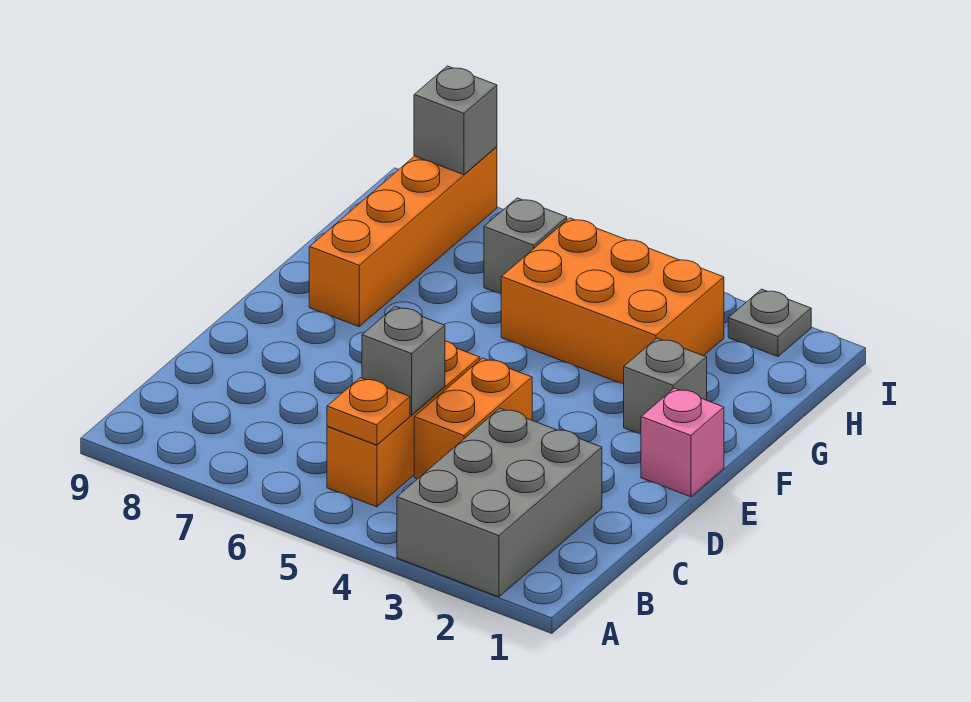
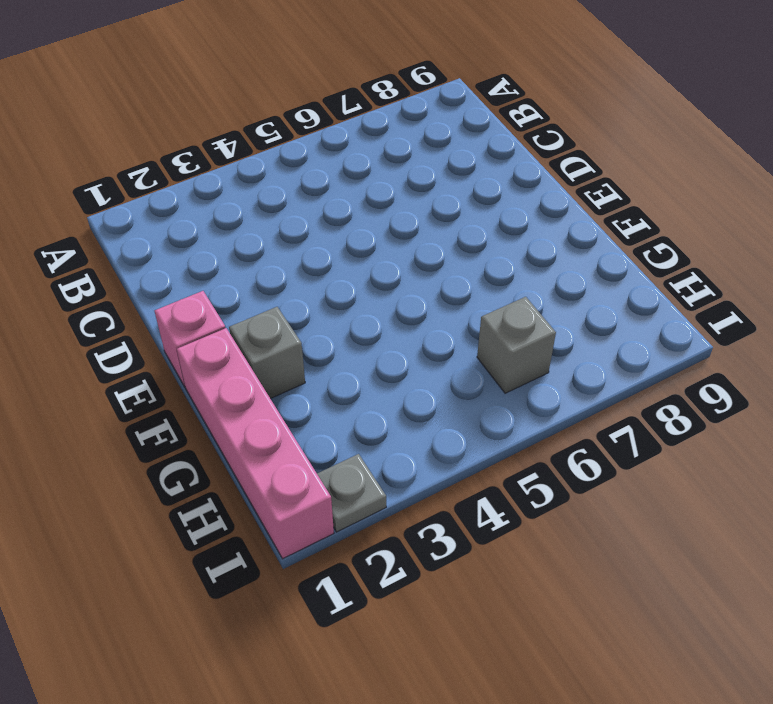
pink brick F1:I1 level 1 -> none
none -> grey brick A2:C3 level 1
none -> orange brick B5:D5 level 1
none -> orange brick C4:D4 level 1

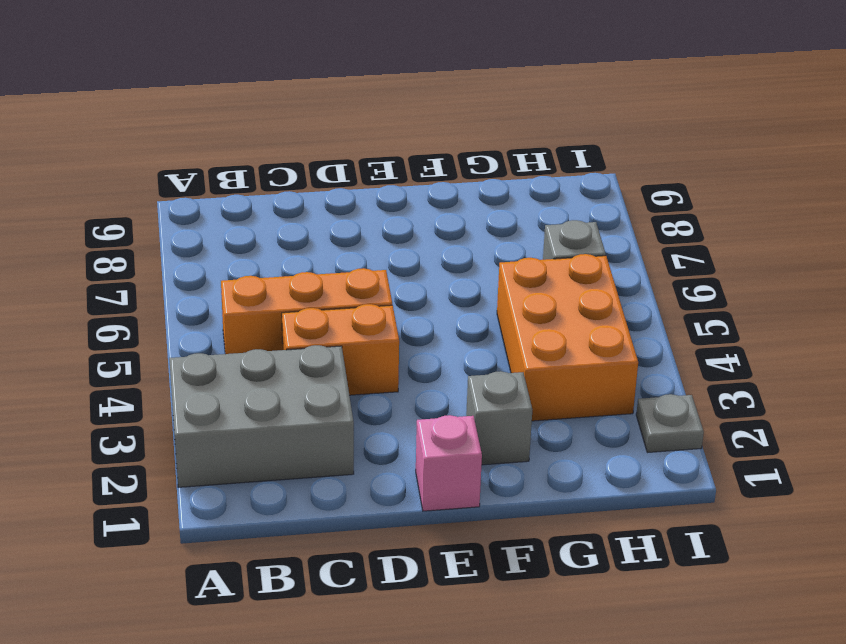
none -> orange brick F8:I8 level 1
none -> orange plate B5 level 2
none -> grey brick C5 level 2

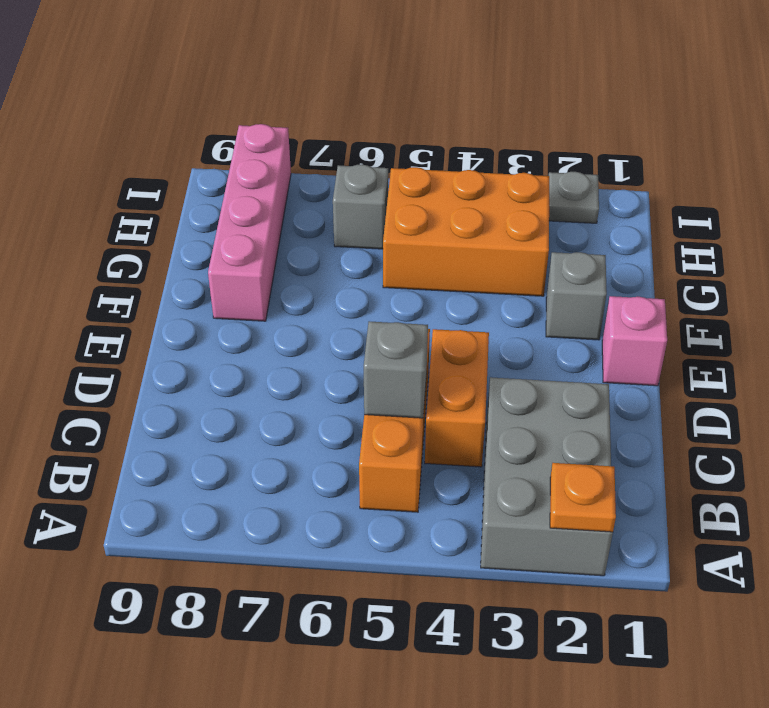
orange plate A2 level 2 -> orange plate B5 level 2
pink brick F8:I8 level 1 -> orange brick F8:I8 level 1
none -> grey brick I8 level 2

